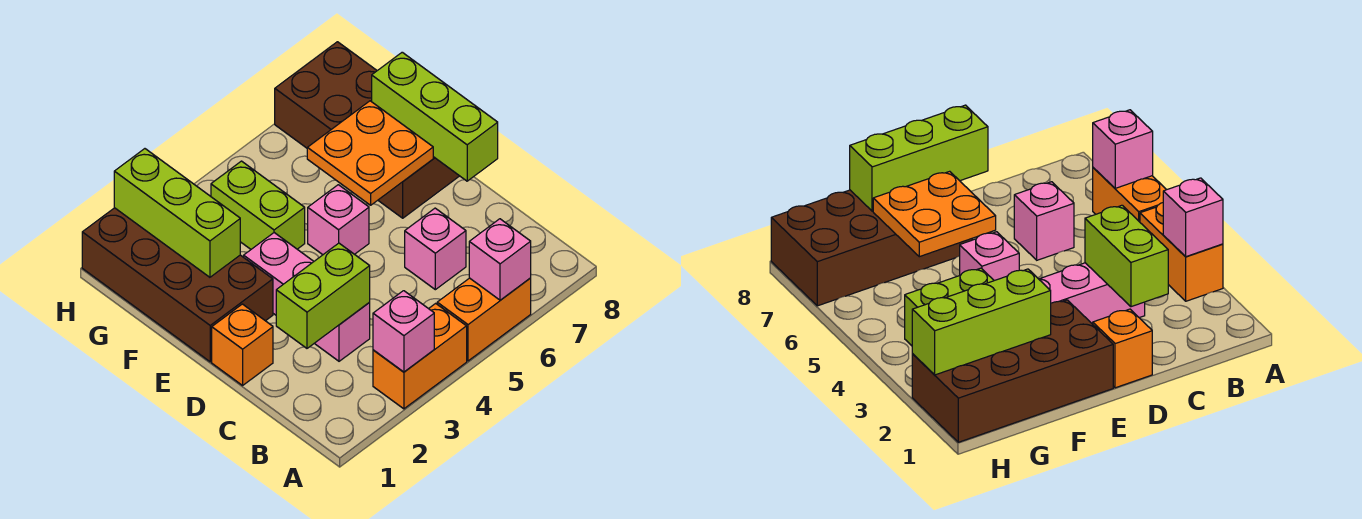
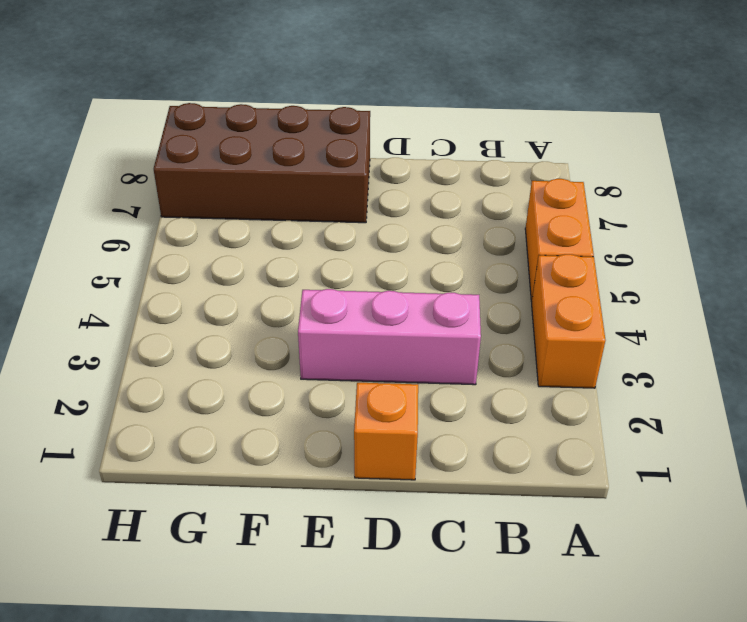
none -> pink brick C6 level 1
none -> brown brick E1:H2 level 1
none -> pink brick E5 level 1

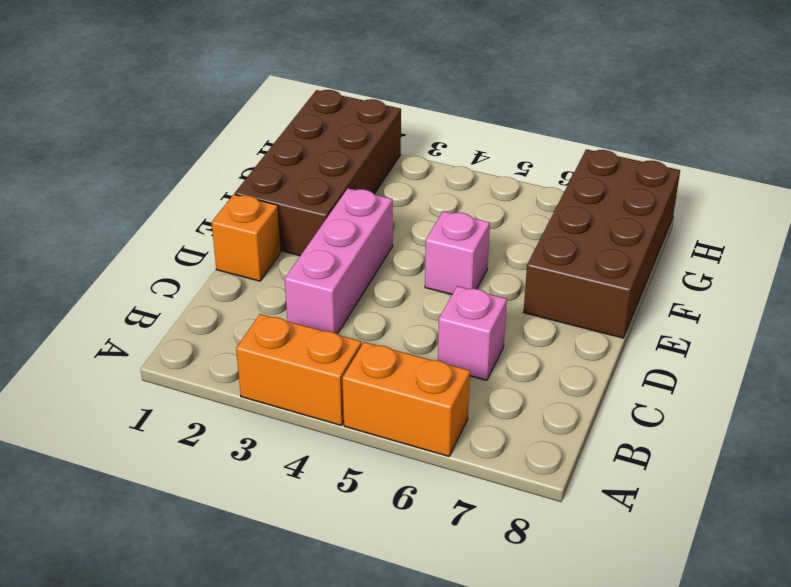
none -> lime brick F4:G4 level 1
none -> pink brick A3 level 2
none -> pink brick A6 level 2

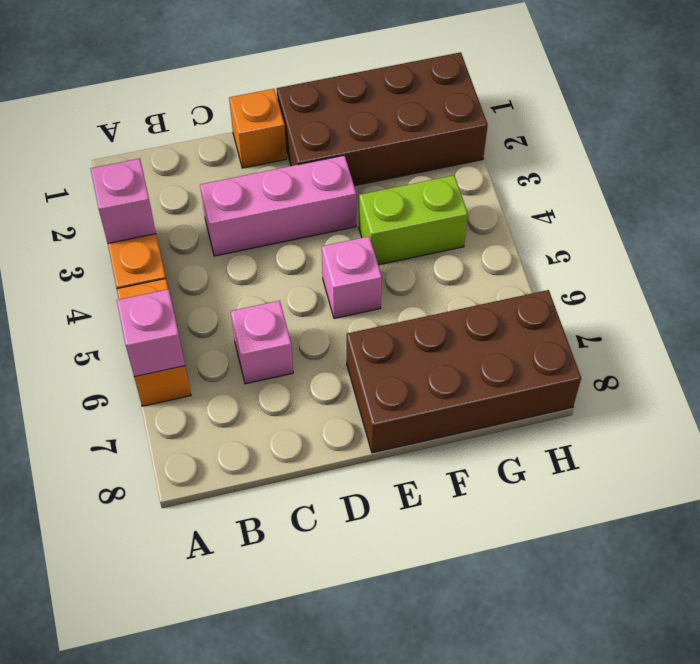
none -> lime brick C2:C3 level 2
none -> lime brick D8:F8 level 2
none -> orange plate E6:F7 level 2

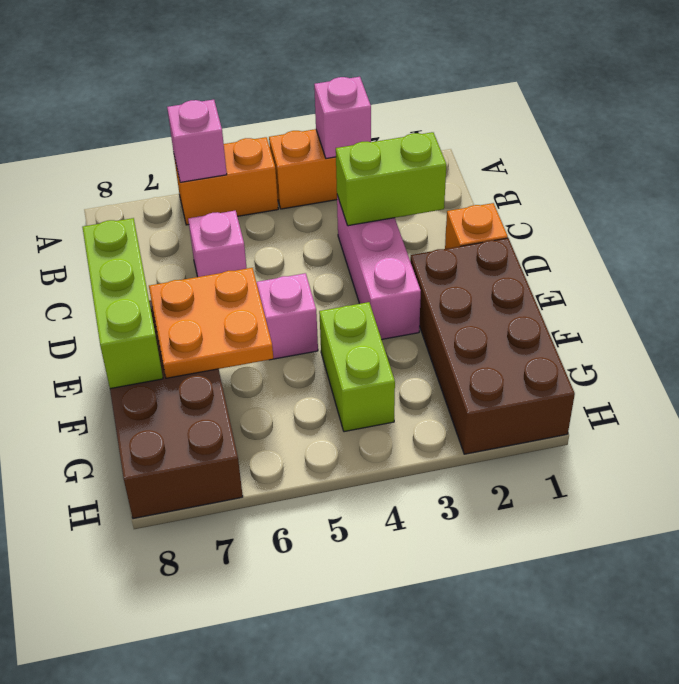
none -> lime brick F2:H2 level 2

